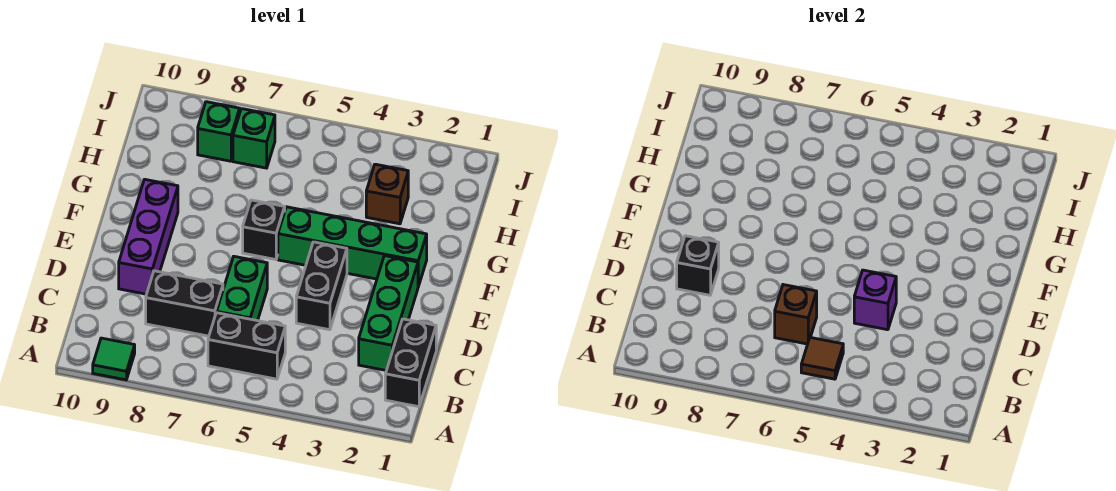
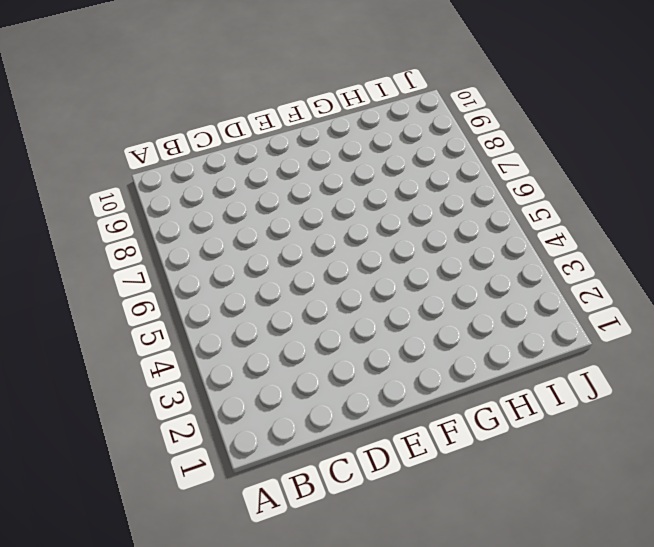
none -> green tile A9 level 1
none -> black brick B1:C1 level 1
none -> black brick B5:B6 level 1

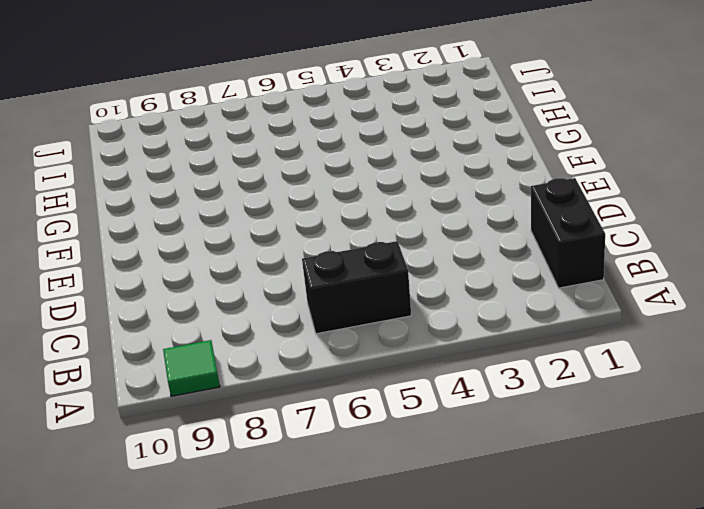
none -> green brick C2:E2 level 1
none -> green brick C6:D6 level 1
none -> black brick C7:C8 level 1

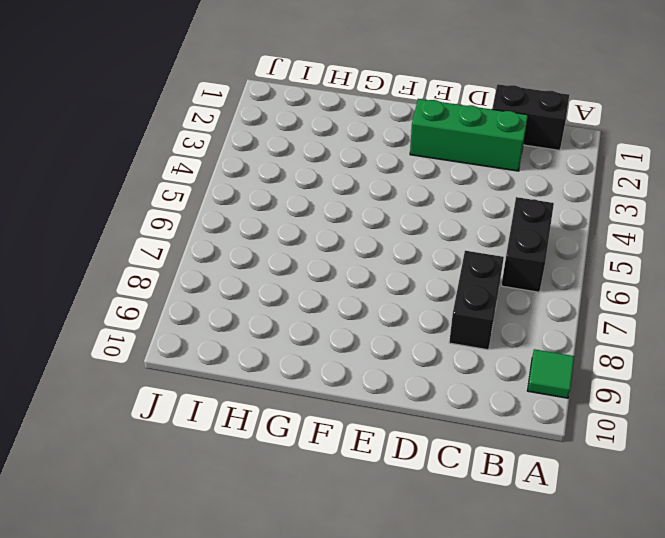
none -> green brick C6:D6 level 1
none -> black brick D4:E4 level 1
none -> purple brick D9:F9 level 1

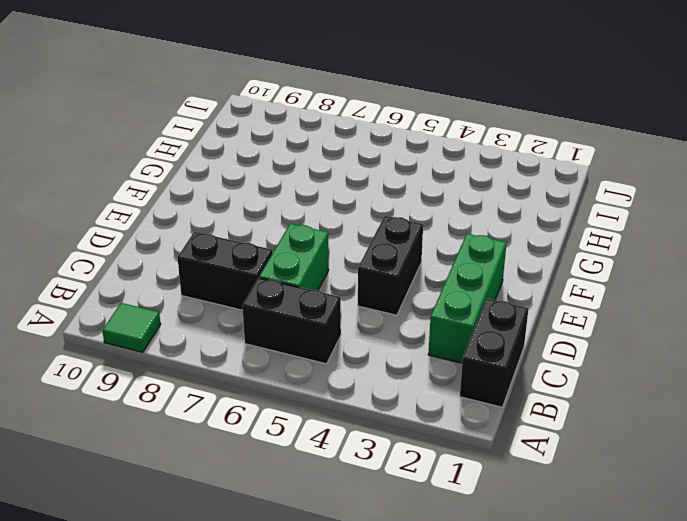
none -> purple brick D9:F9 level 1
none -> green brick F2:F5 level 1
none -> black brick F6 level 1

